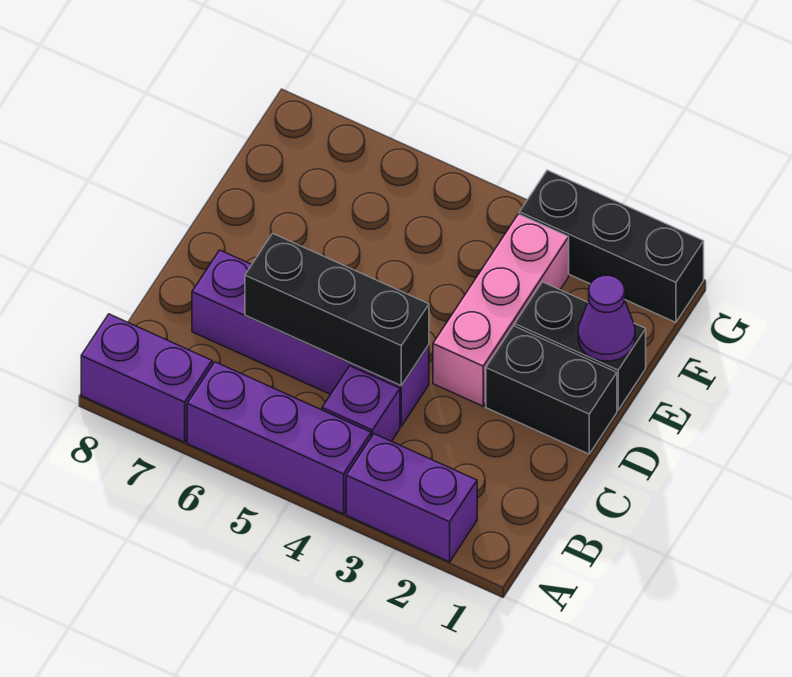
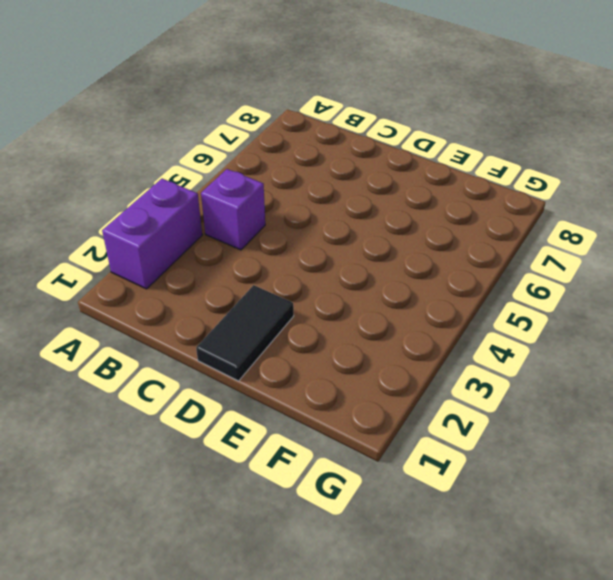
black tile D1:D2 level 1 -> black brick D1:D2 level 1
none -> purple brick A4:A6 level 1
none -> purple brick A7:A8 level 1

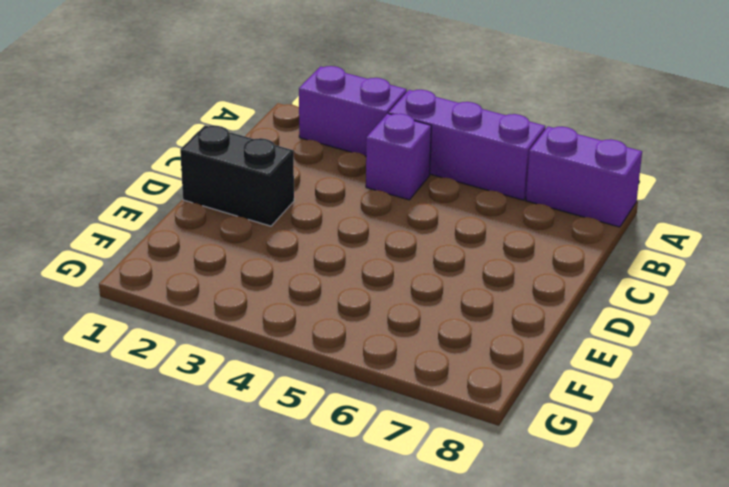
none -> purple brick C4:C7 level 1
none -> pink brick D3:F3 level 1

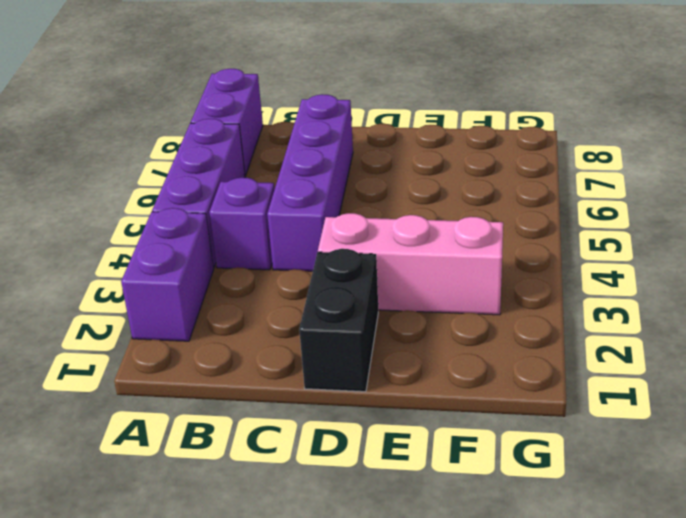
none -> black brick E1:E2 level 1
none -> black brick G1:G3 level 1

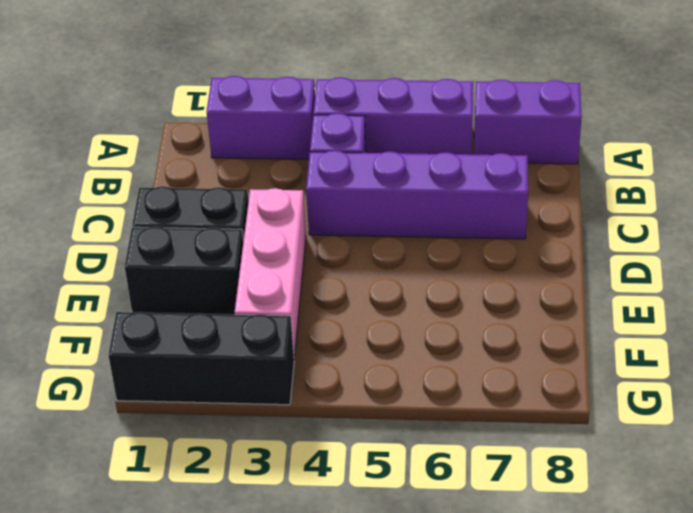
none -> black brick C4:C6 level 2
none -> purple cone E1 level 2

